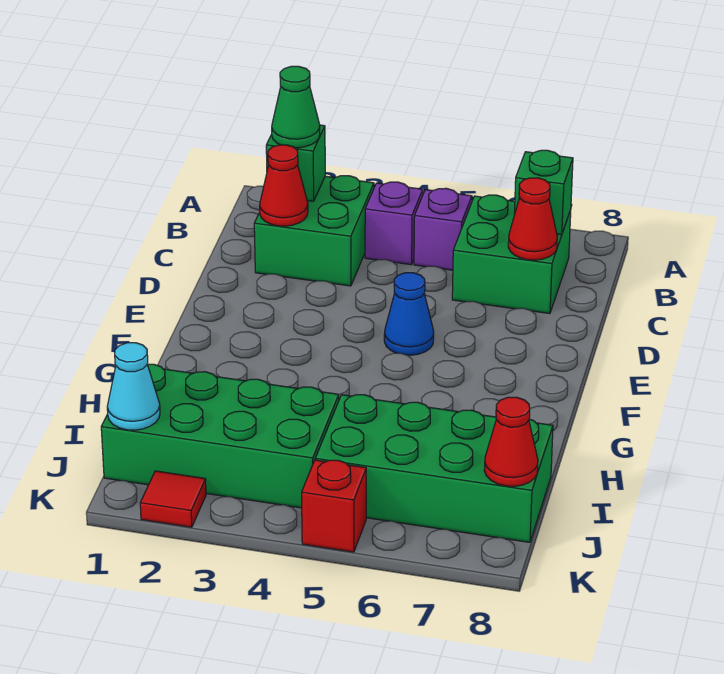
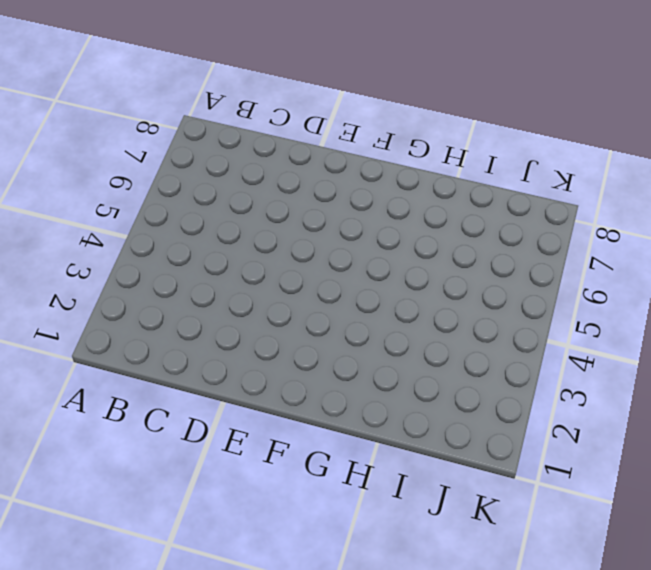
none -> green brick B2:C3 level 1
none -> purple brick B4 level 1
none -> purple brick B5 level 1

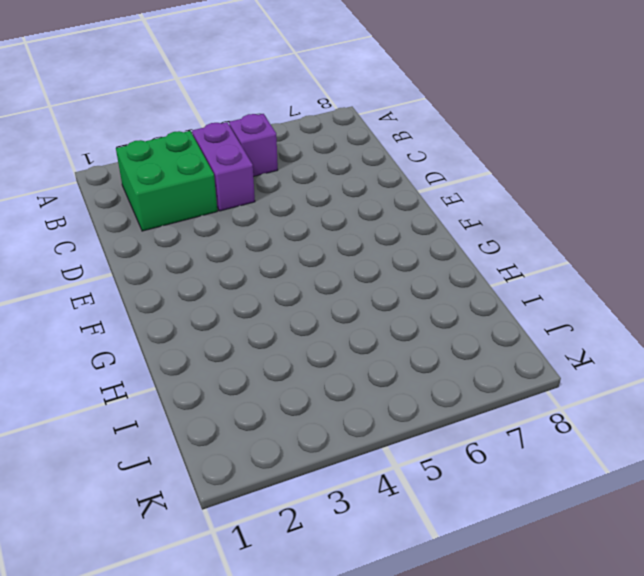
purple brick B4:C4 level 1 -> purple brick B4 level 1
none -> green brick B6:C7 level 1
none -> blue cone E5 level 1
none -> green brick I1:J4 level 1

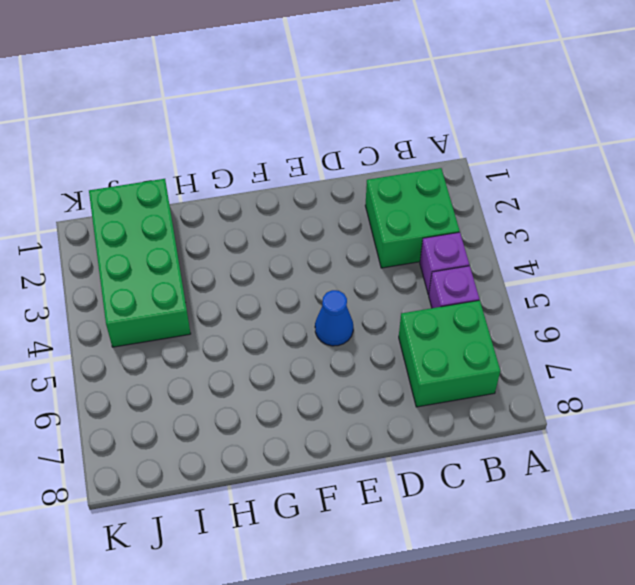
none -> green brick I5:J8 level 1
none -> red tile K2 level 1
none -> red brick K5 level 1

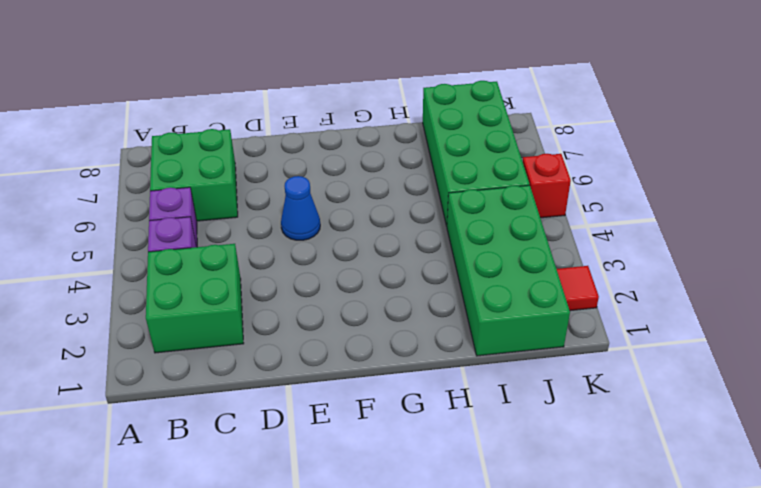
none -> green brick B2 level 2
none -> green brick B7 level 2
none -> red cone C2 level 2

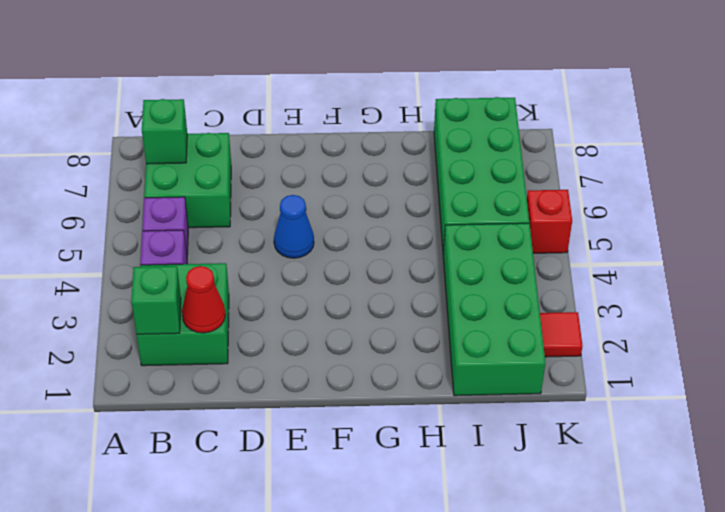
none -> red cone C7 level 2
none -> cyan cone J1 level 2
none -> red cone J8 level 2

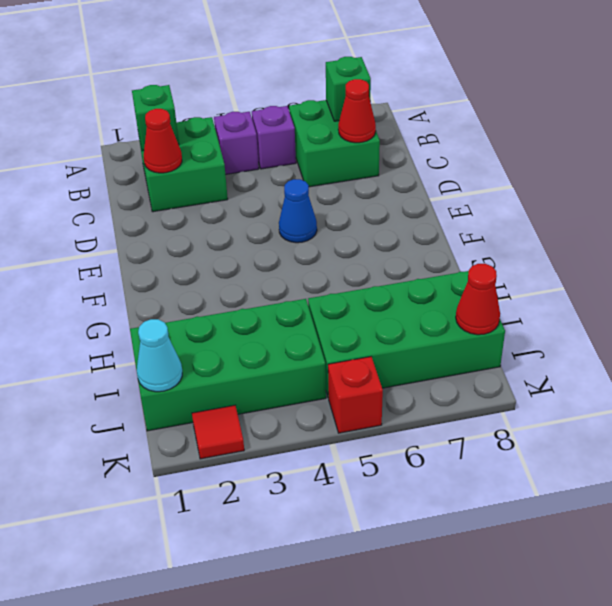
none -> green cone B2 level 3

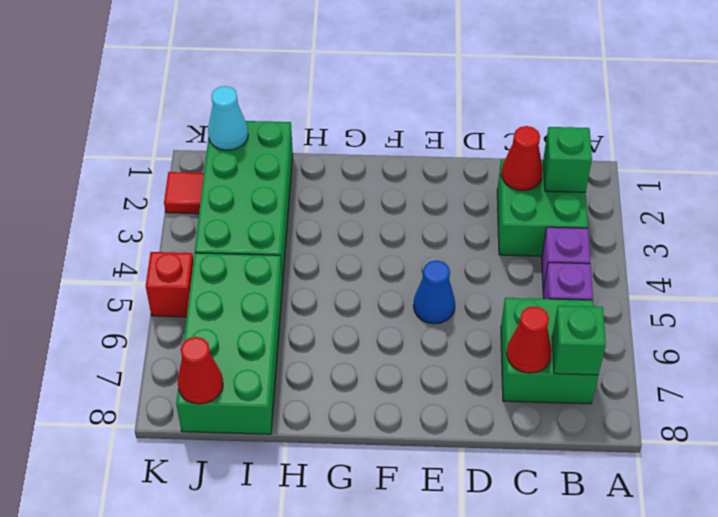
none -> green cone B2 level 3

